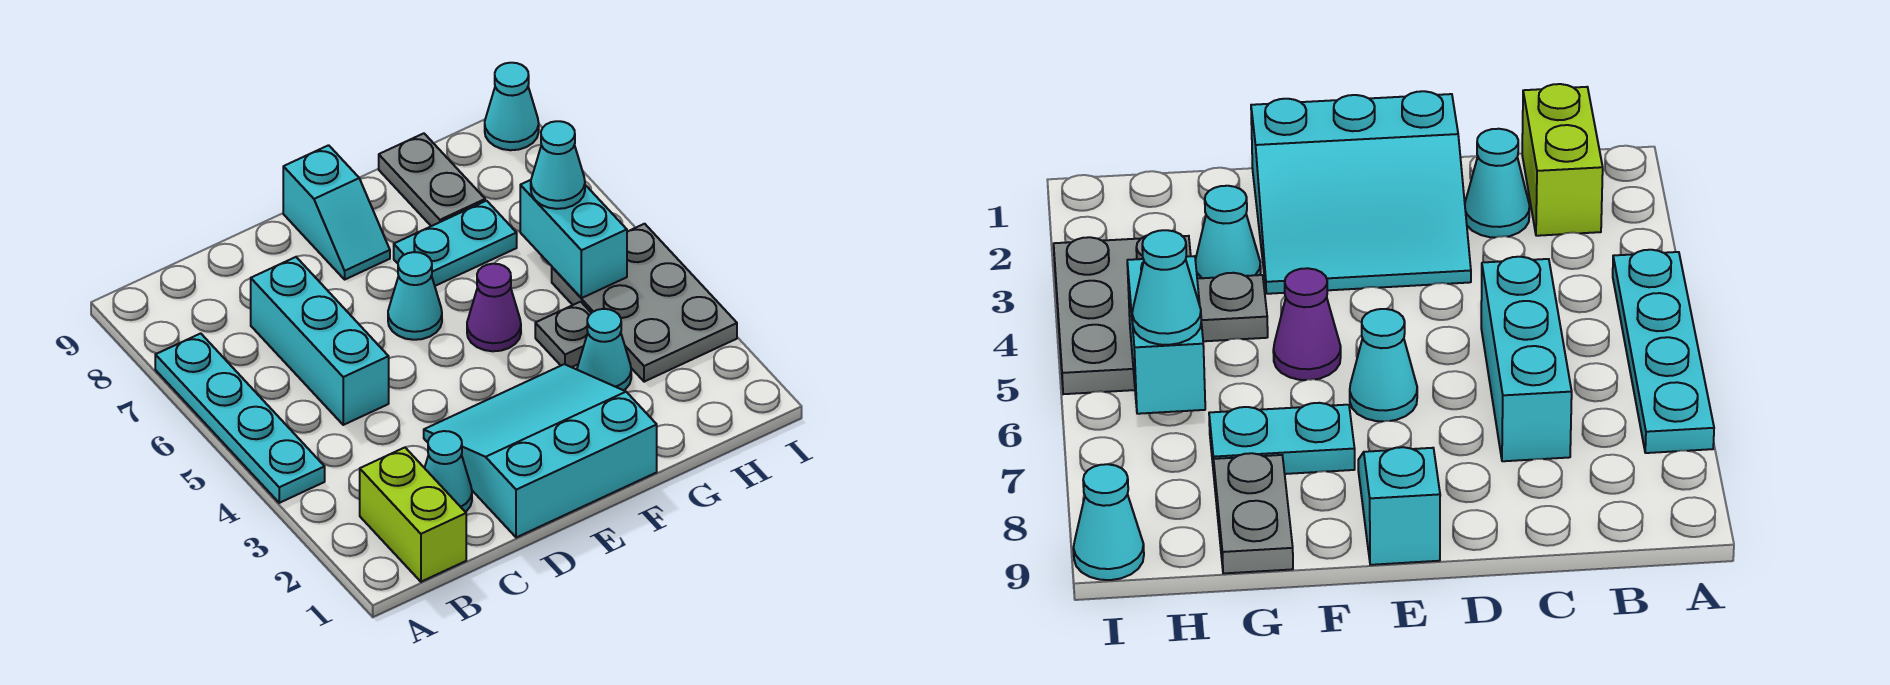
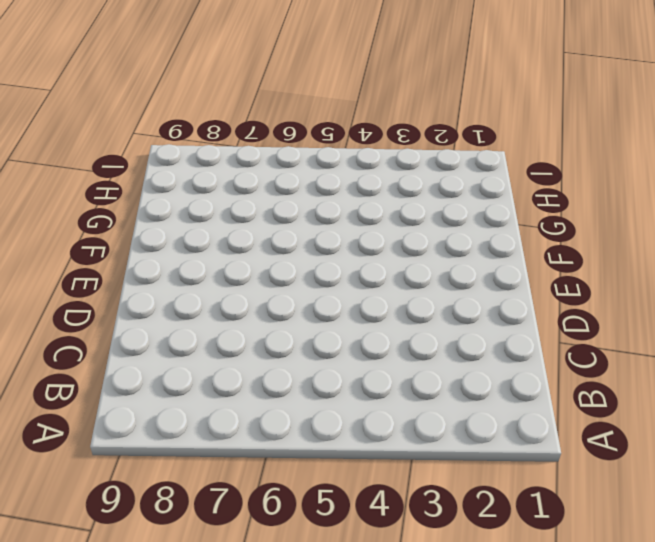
none -> cyan plate A4:A7 level 1
none -> lime brick B1:B2 level 1
none -> cyan cone C2 level 1

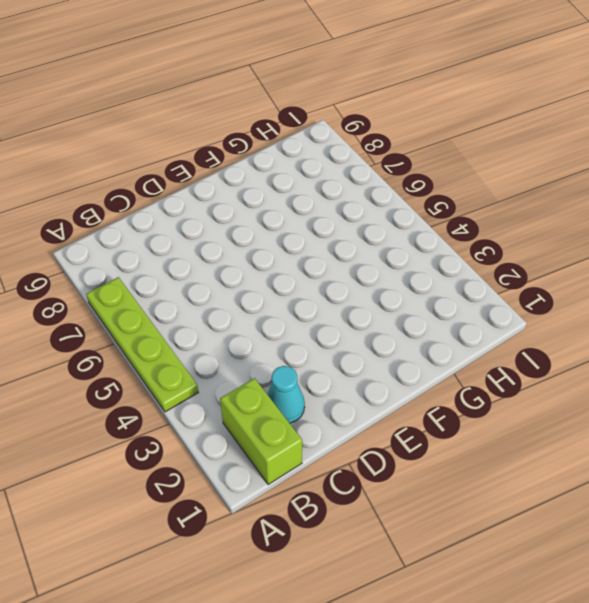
lime plate A4:A7 level 1 -> cyan plate A4:A7 level 1
none -> cyan brick C5:C7 level 1
none -> cyan slope D1:F3 level 1 top 1
none -> cyan cone E6 level 1

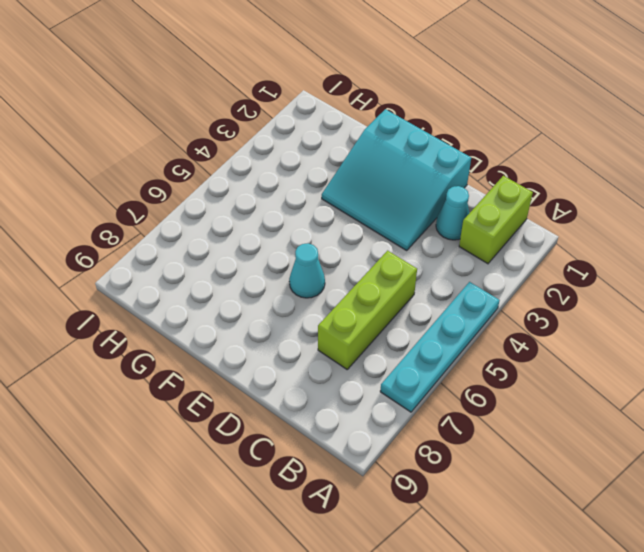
lime brick C5:C7 level 1 -> cyan brick C5:C7 level 1
none -> cyan slope E8:E9 level 1 top 9
none -> purple cone F5 level 1
none -> cyan plate F7:G7 level 1

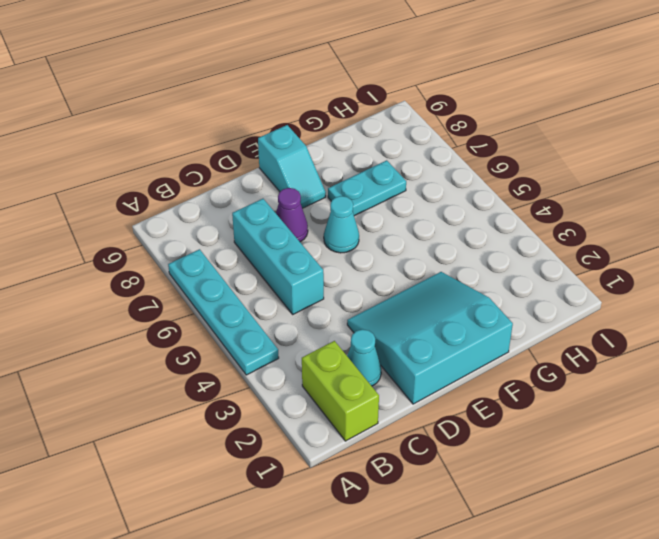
purple cone D7 level 1 -> purple cone F5 level 1
none -> cyan cone G3 level 1
none -> grey plate G4 level 1
none -> grey plate G8:G9 level 1

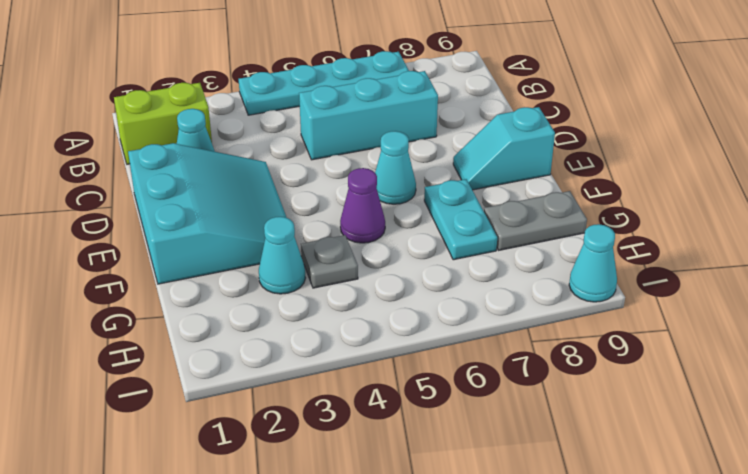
none -> grey plate H3:I5 level 1
none -> cyan brick H5:H6 level 2
none -> cyan cone H6 level 3

